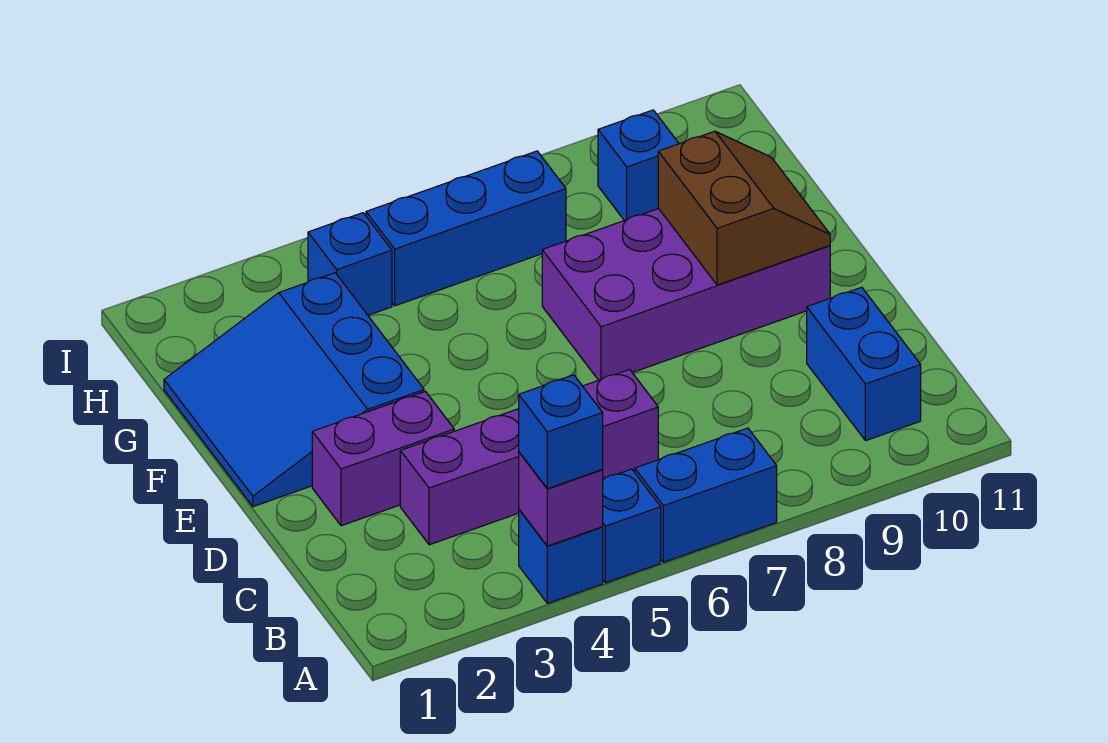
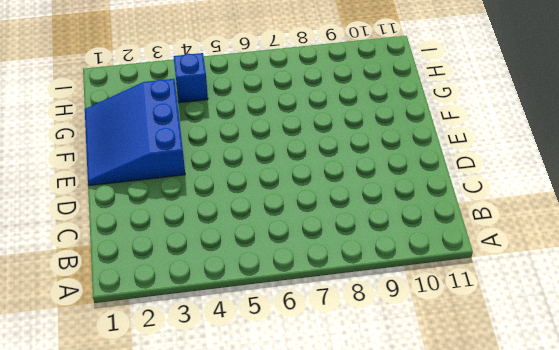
none -> blue brick A4 level 1
none -> blue brick A5 level 1
none -> blue brick A6:A7 level 1

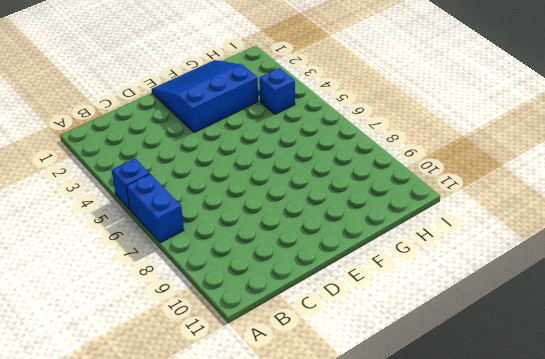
none -> blue brick A4 level 1
none -> blue brick B10:C10 level 1
none -> purple brick C3:C6 level 1

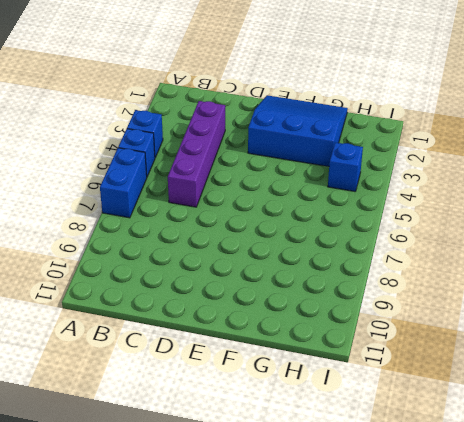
none -> blue brick B10:C10 level 1
none -> purple brick D2:D3 level 1
none -> purple brick E7:F10 level 1

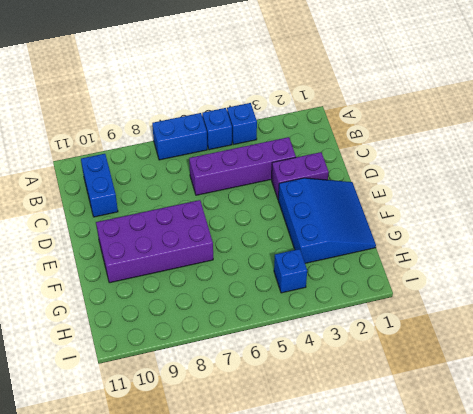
none -> blue brick H5:H7 level 1
none -> blue brick H9 level 1
none -> purple brick A4 level 2

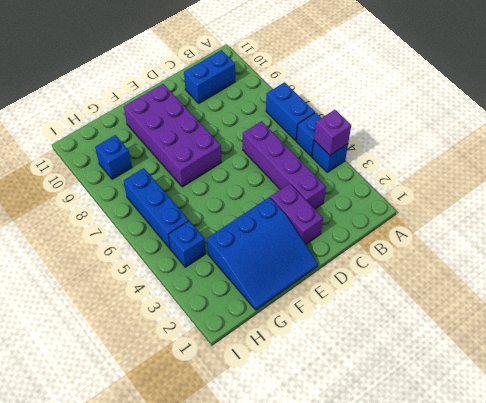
none -> brown slope E9:F10 level 2 top 9
none -> blue brick A4 level 3

